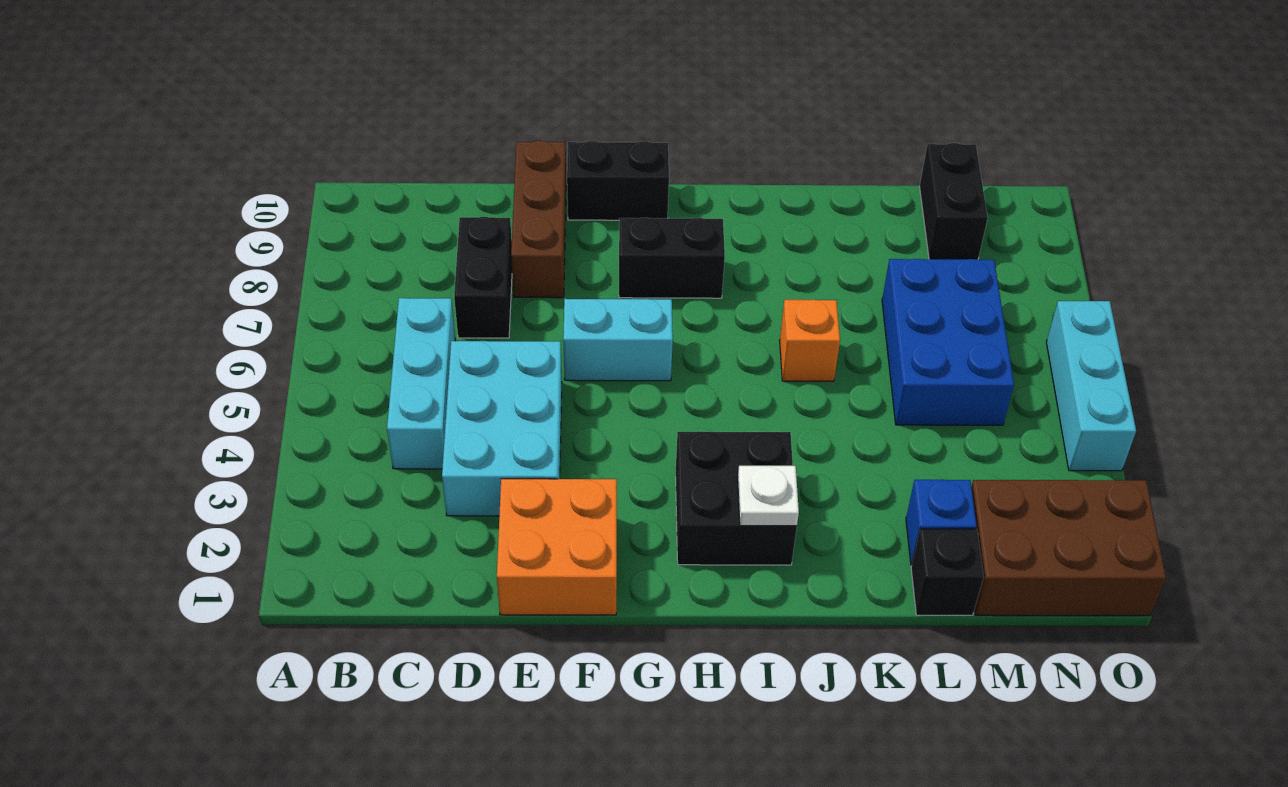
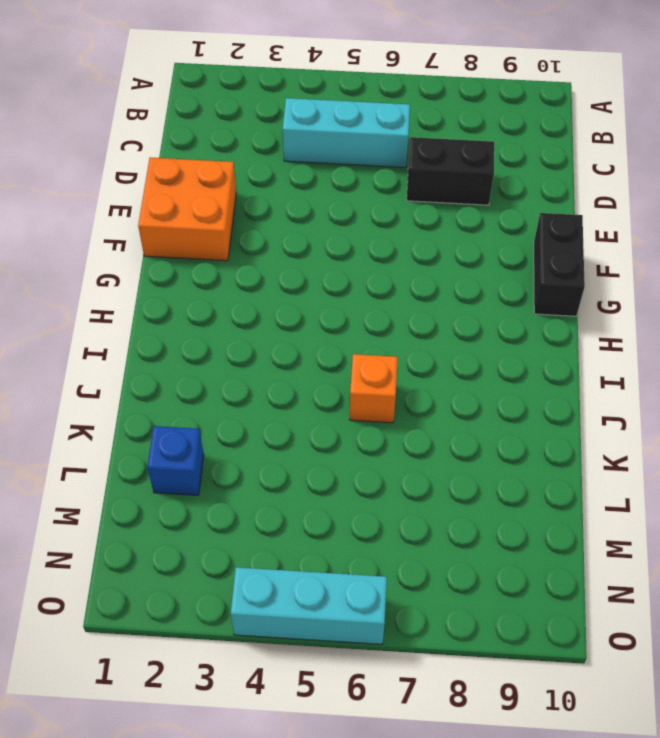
none -> cyan brick D3:E5 level 1
none -> brown brick E8:E10 level 1
none -> cyan brick F6:G6 level 1

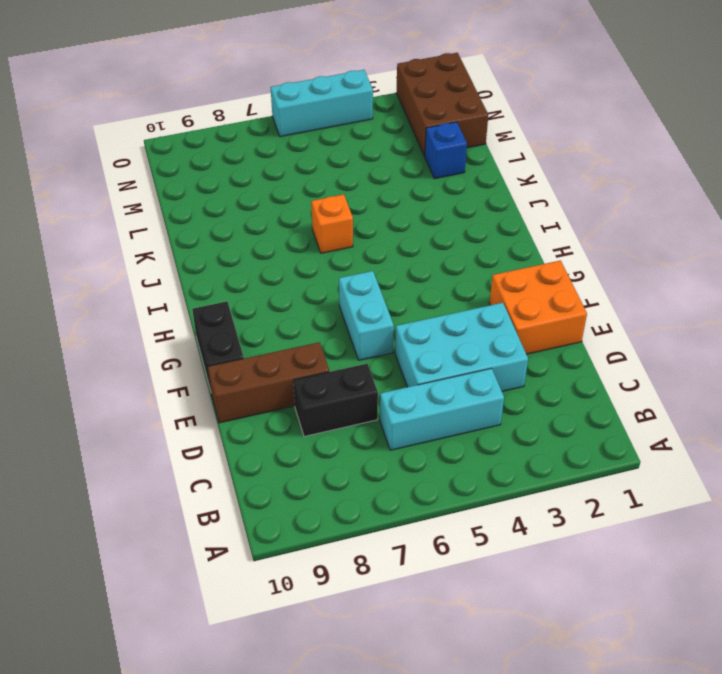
none -> black brick G8:H8 level 1
none -> black brick H2:I3 level 1
none -> black brick L1 level 1

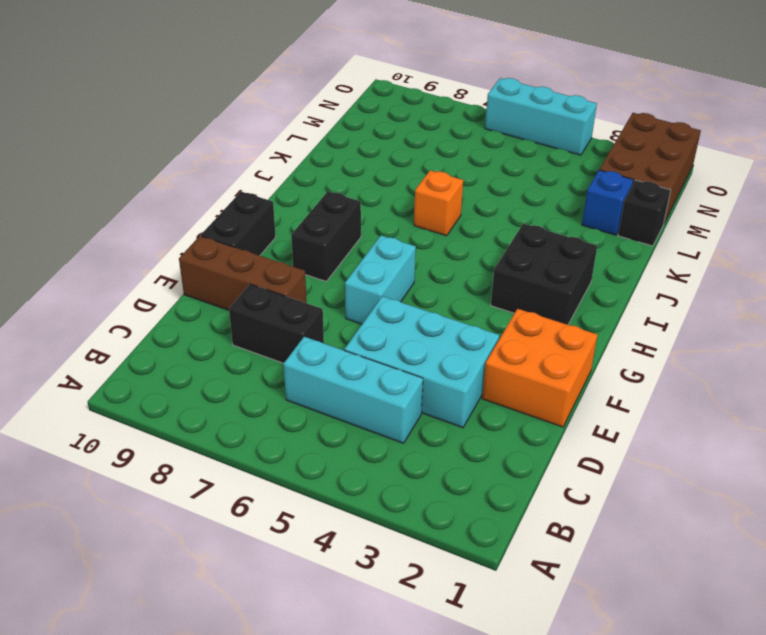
none -> blue brick L5:M7 level 1
none -> black brick M9:M10 level 1
none -> white plate I2 level 2

